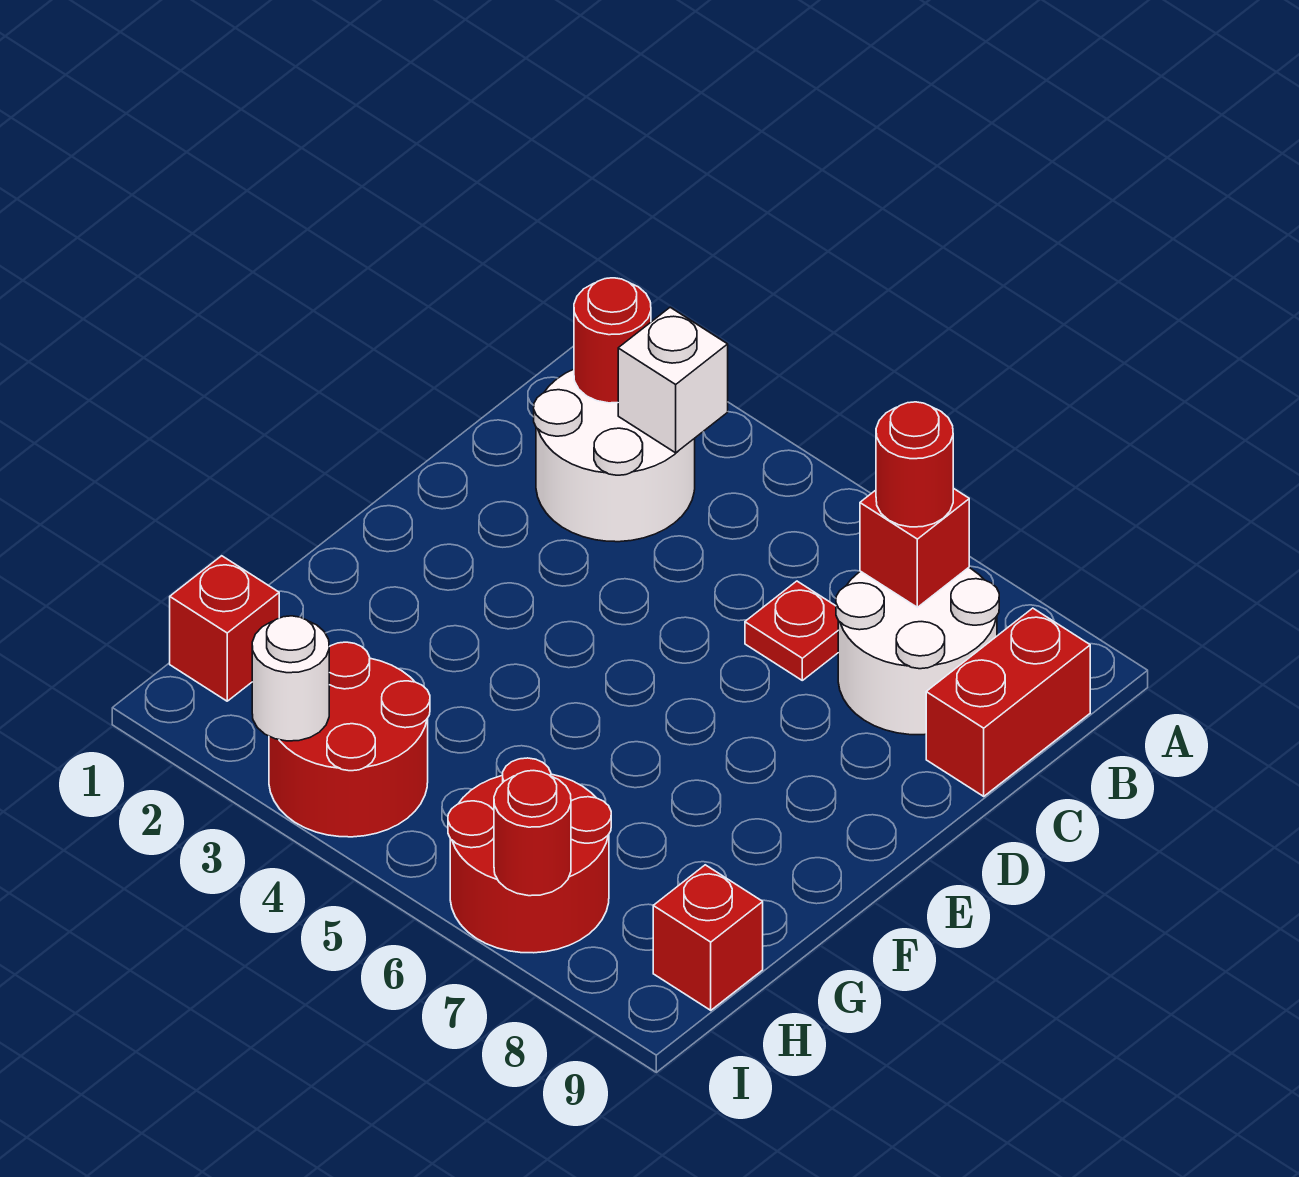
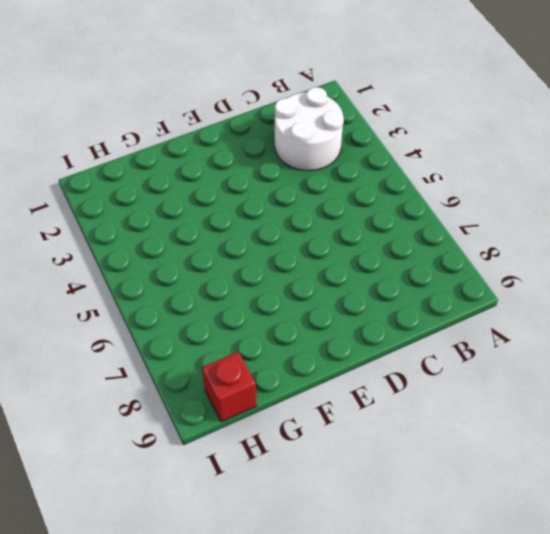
none -> white round brick B7:C8 level 1
none -> red brick B9:C9 level 1
none -> red plate C6 level 1

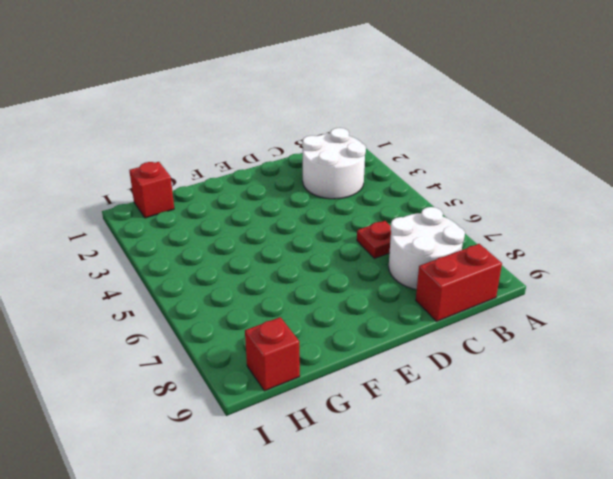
none -> red round brick H3:I4 level 1
none -> red round brick H6:I7 level 1
none -> red round brick B2 level 2

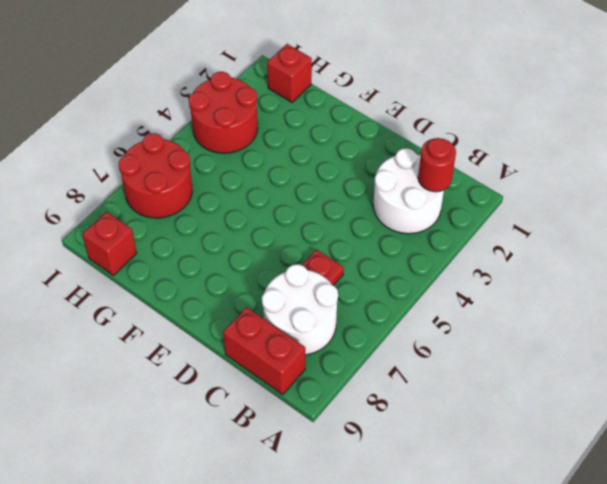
none -> white brick B3 level 2
none -> red brick B7 level 2
none -> white round brick I3 level 2

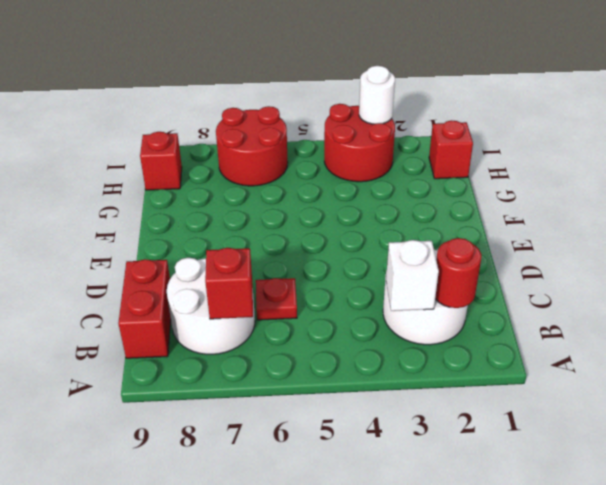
none -> red round brick I7 level 2
none -> red round brick B7 level 3

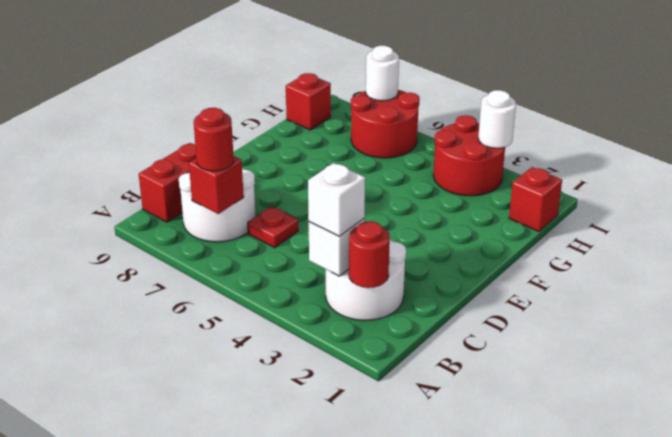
white brick B3 level 3 -> none
white round brick I7 level 2 -> red round brick I7 level 2

